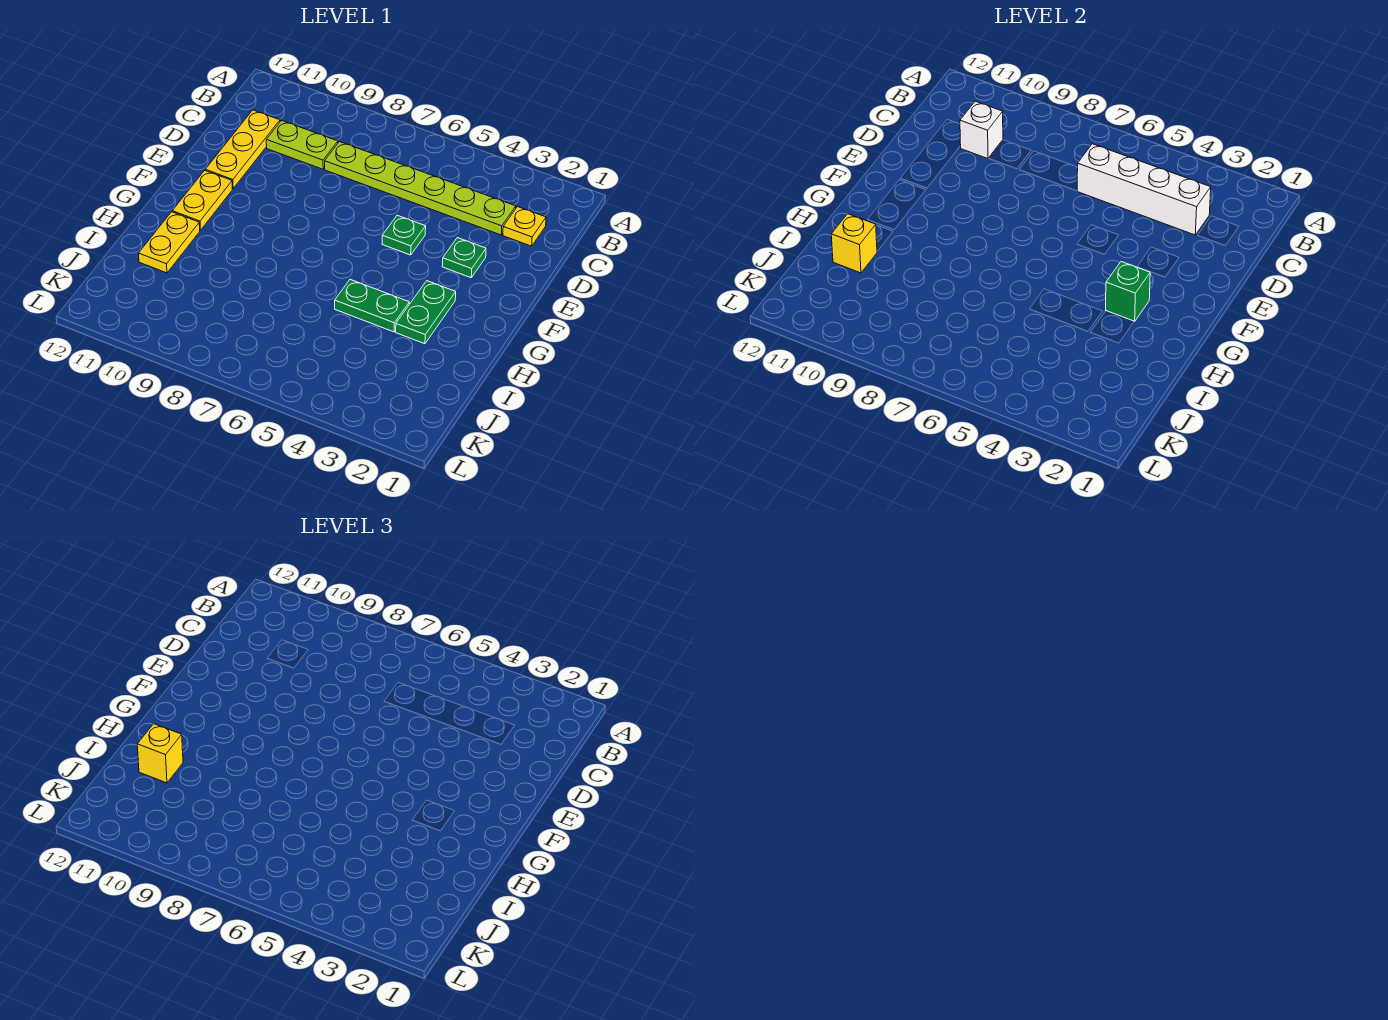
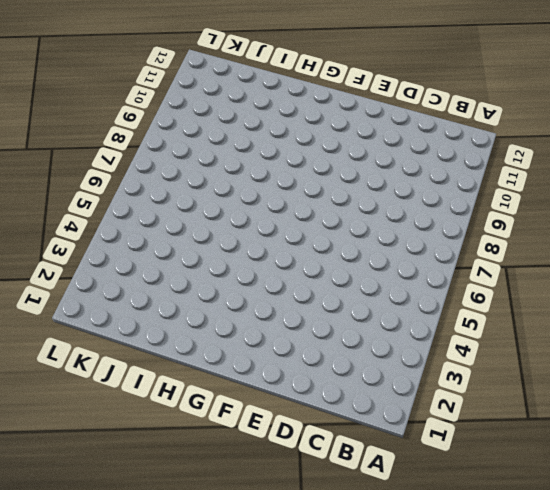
none -> yellow plate C2 level 1
none -> lime plate C3:C8 level 1
none -> lime plate C9:C10 level 1

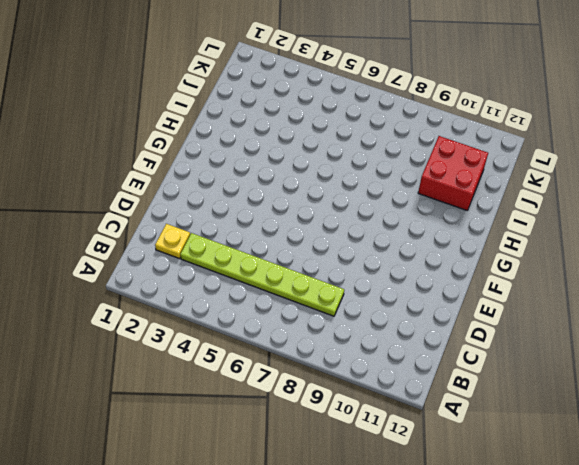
red brick I10:J11 level 1 -> yellow plate H11:I11 level 1
none -> lime plate C9:C10 level 1
none -> yellow plate C11:E11 level 1
none -> green plate E3 level 1

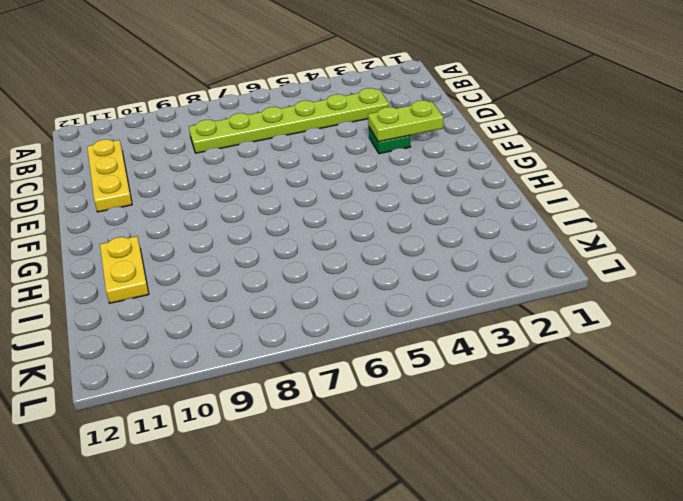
lime plate E2:E3 level 2 -> lime plate C9:C10 level 1
none -> yellow plate C2 level 1
none -> green plate E5 level 1
none -> yellow plate F11:G11 level 1

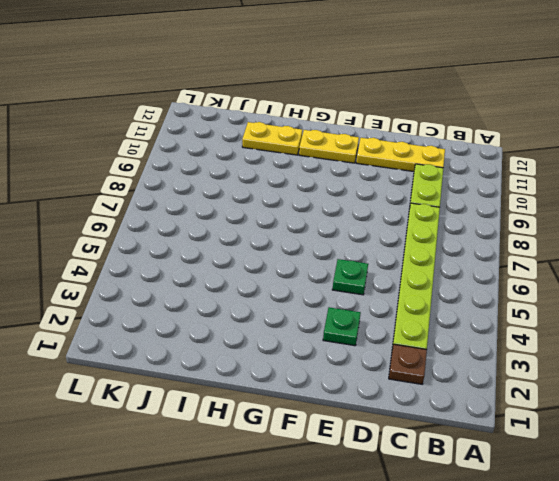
brown plate C2 level 1 -> yellow plate C2 level 1
none -> green plate G3:H3 level 1
none -> green plate H4:H5 level 1
none -> white brick C3:C6 level 2

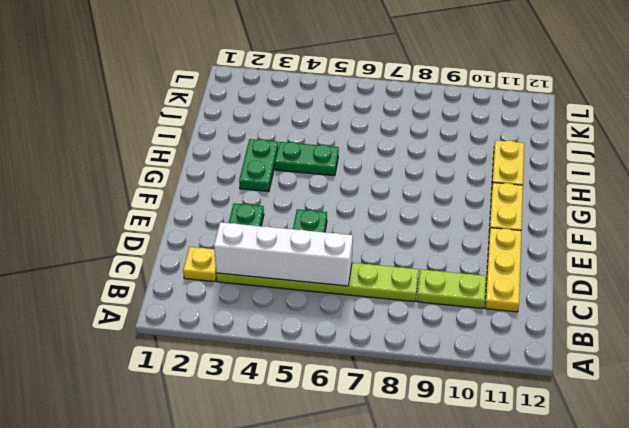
none -> white brick C10 level 2
none -> green brick G3 level 2
none -> yellow brick I11 level 2

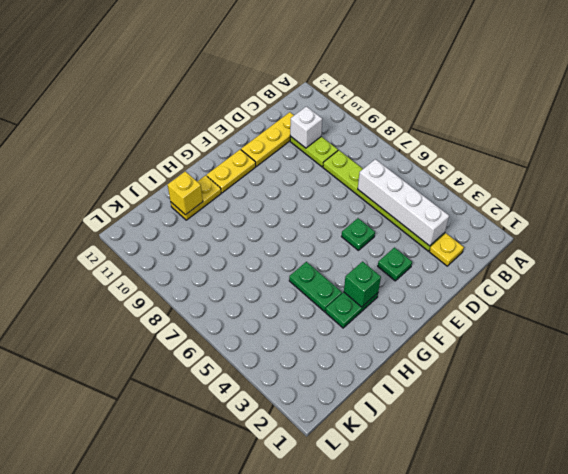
none -> yellow brick I11 level 3

